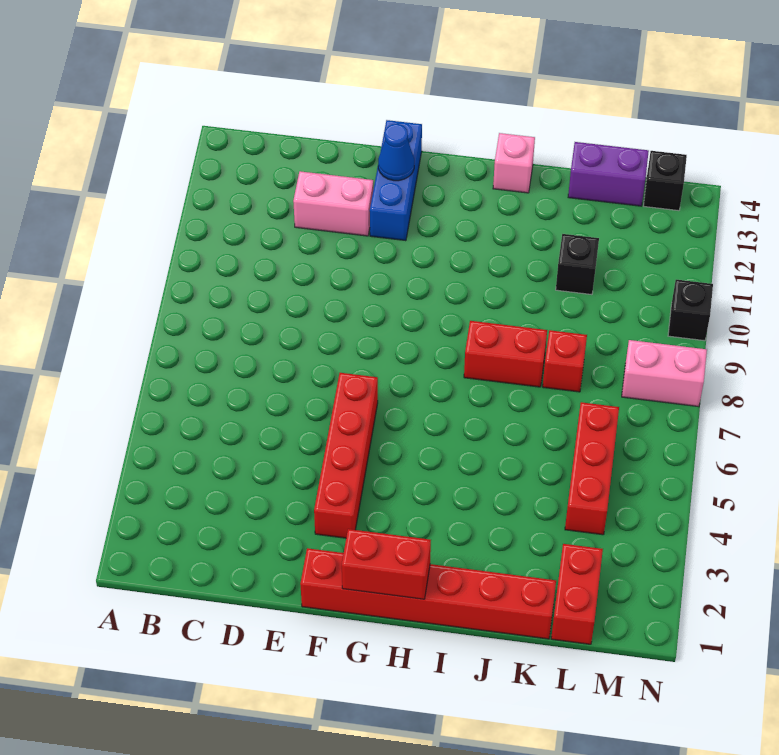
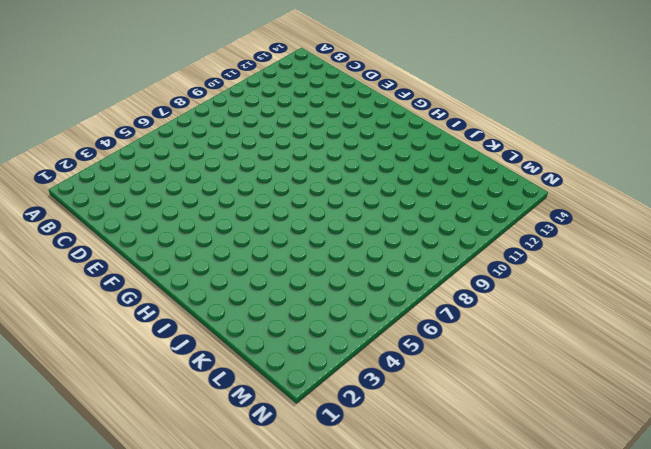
none -> pink brick D12:E12 level 1
none -> red brick F1:K1 level 1
none -> red brick F3:F6 level 1

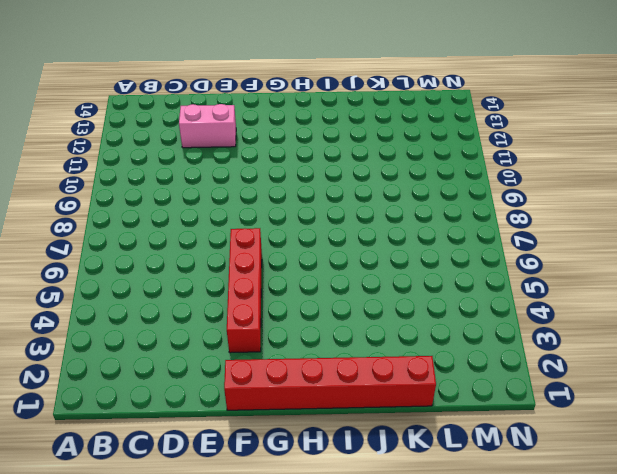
none -> blue brick F12:F14 level 1
none -> red brick I8:J8 level 1
none -> pink brick I14 level 1

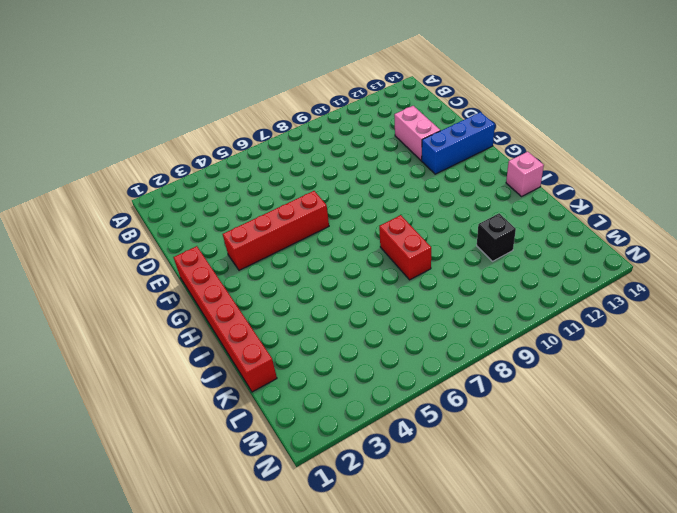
none -> red brick K8 level 1
none -> purple brick K14:L14 level 1
none -> red brick L1:L2 level 1

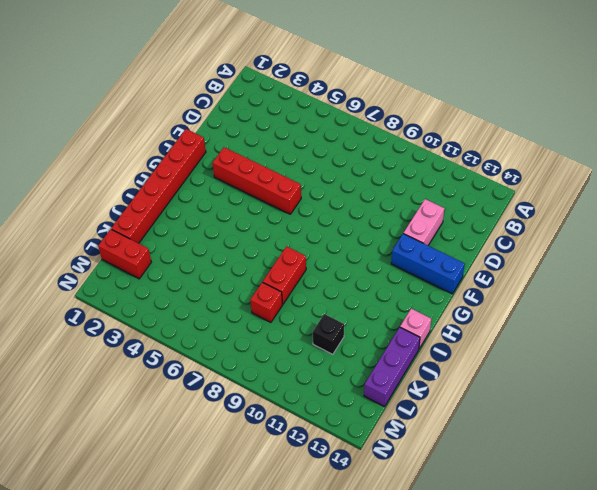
purple brick J14:L14 level 1 -> purple brick K14:L14 level 1
none -> red brick L4:L6 level 1
none -> pink brick M8:N8 level 1
none -> black brick M14 level 1

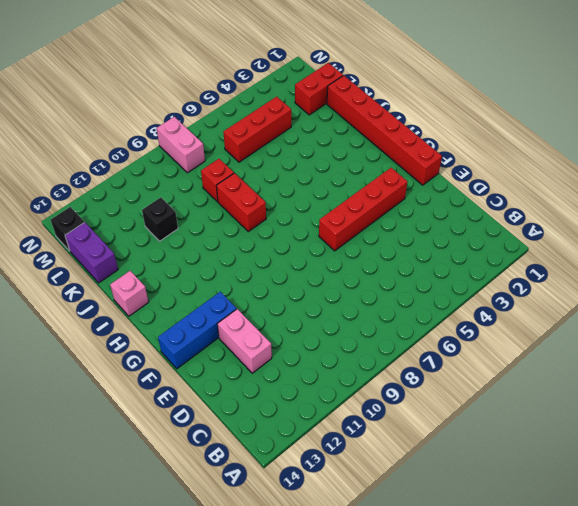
none -> black brick N10 level 1
none -> blue cone F13 level 2
none -> red brick G1:H1 level 2

